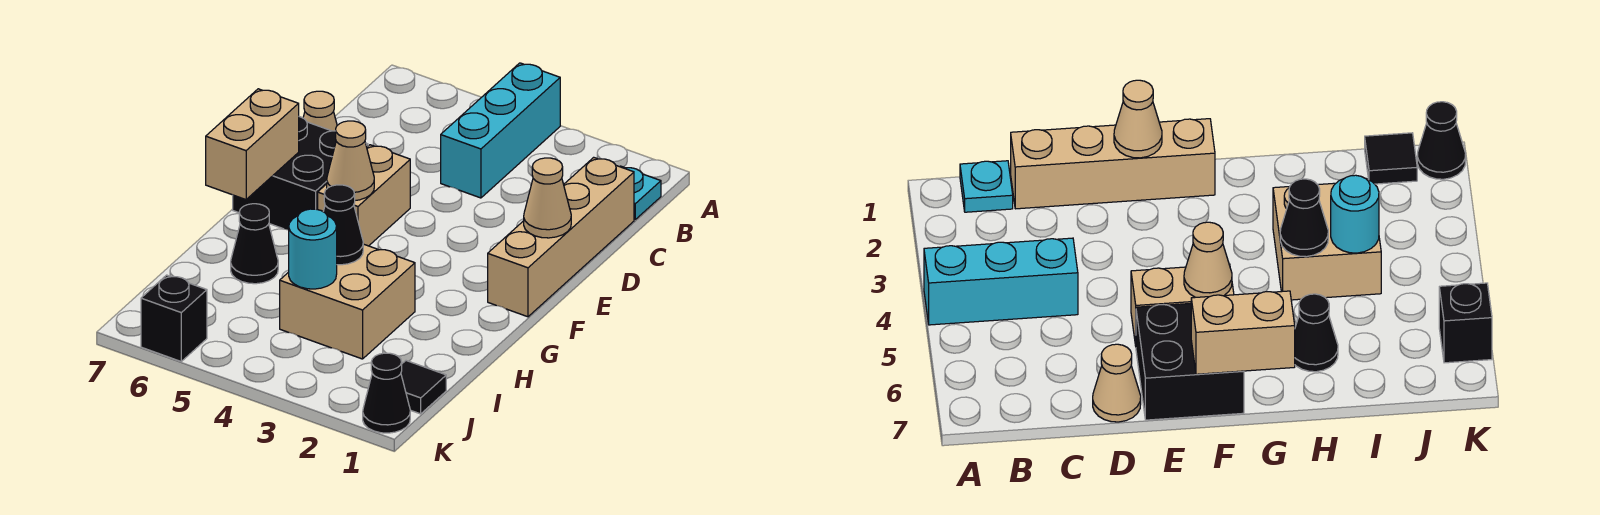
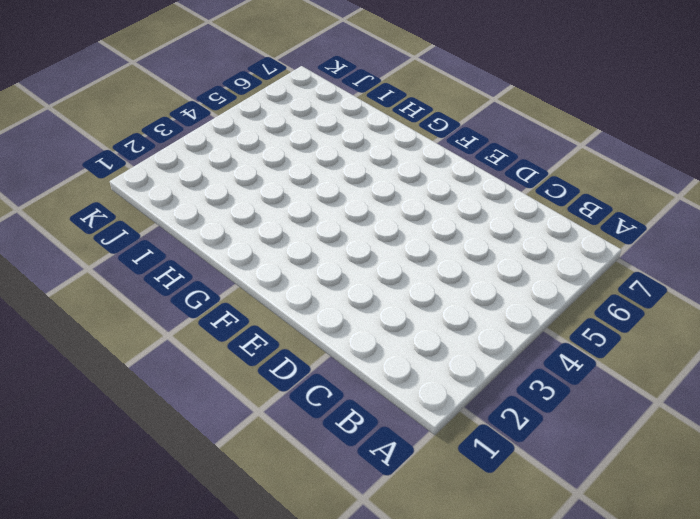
none -> cyan brick A4:C4 level 1
none -> cyan plate B1 level 1
none -> tan brick C1:F1 level 1

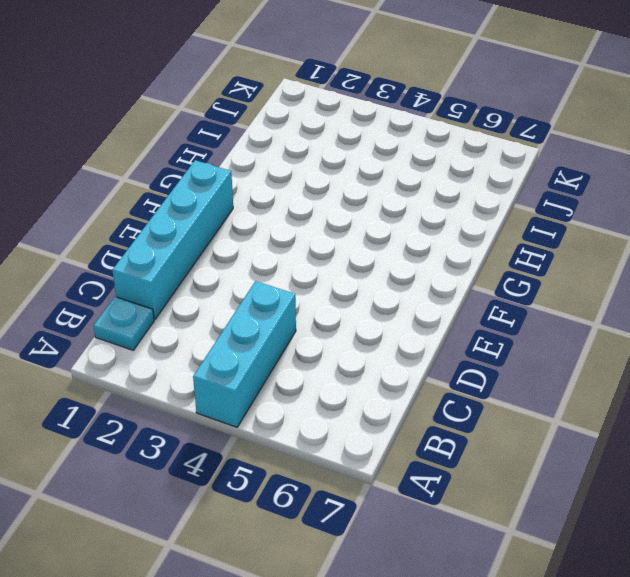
cyan brick C1:F1 level 1 -> tan brick C1:F1 level 1
none -> tan cone D7 level 1
none -> tan brick E5:F5 level 1
none -> black brick E6:F7 level 1

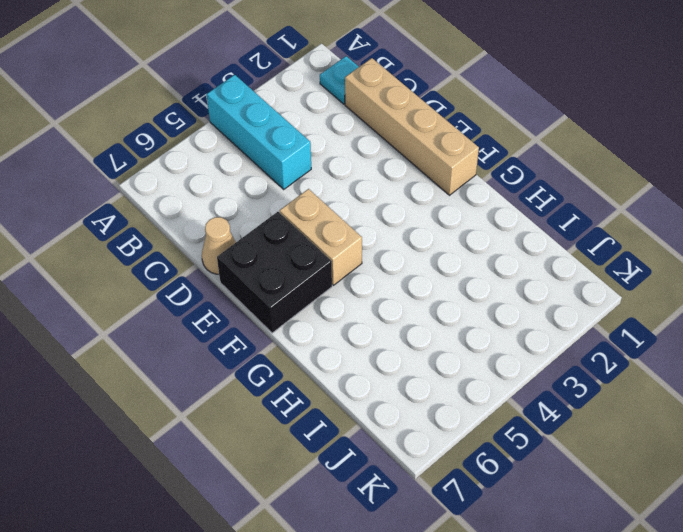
none -> tan brick H3:I4 level 1
none -> black cone H6 level 1
none -> black tile J1 level 1

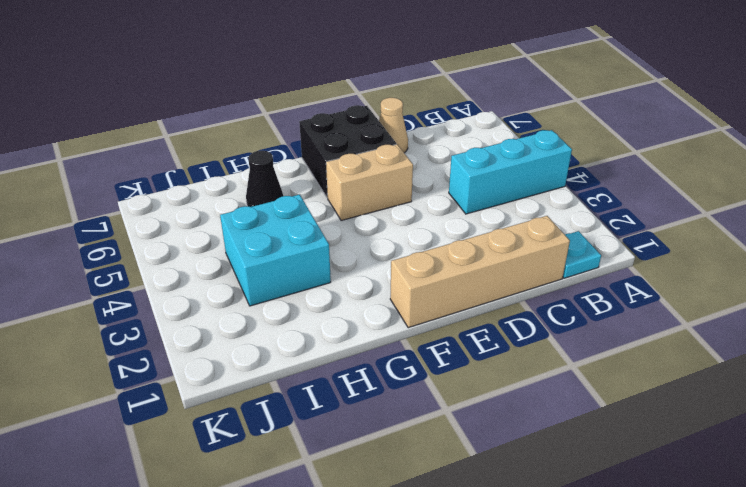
cyan brick H3:I4 level 1 -> tan brick H3:I4 level 1
none -> black tile J1 level 1
none -> black cone K1 level 1
none -> black brick K6 level 1

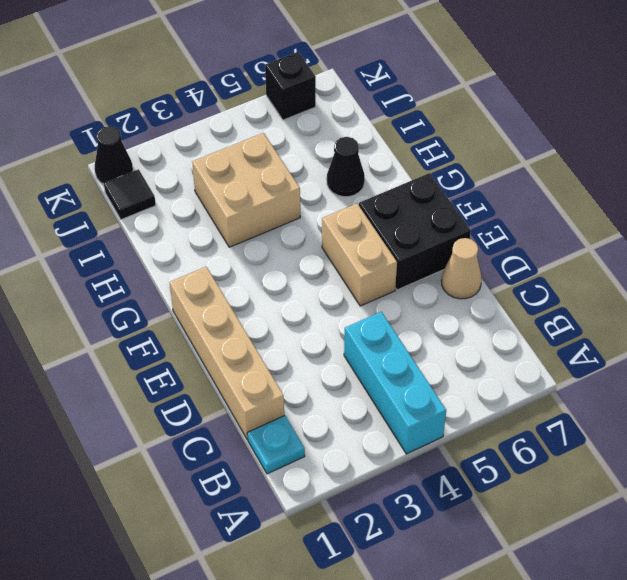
none -> tan cone E1 level 2
none -> tan cone F5 level 2
none -> tan brick F7:G7 level 2

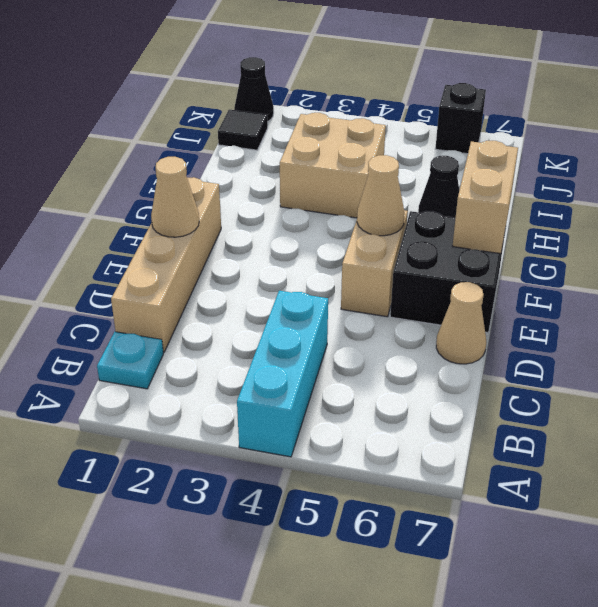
none -> black cone H4 level 2
none -> cyan round brick I4 level 2

